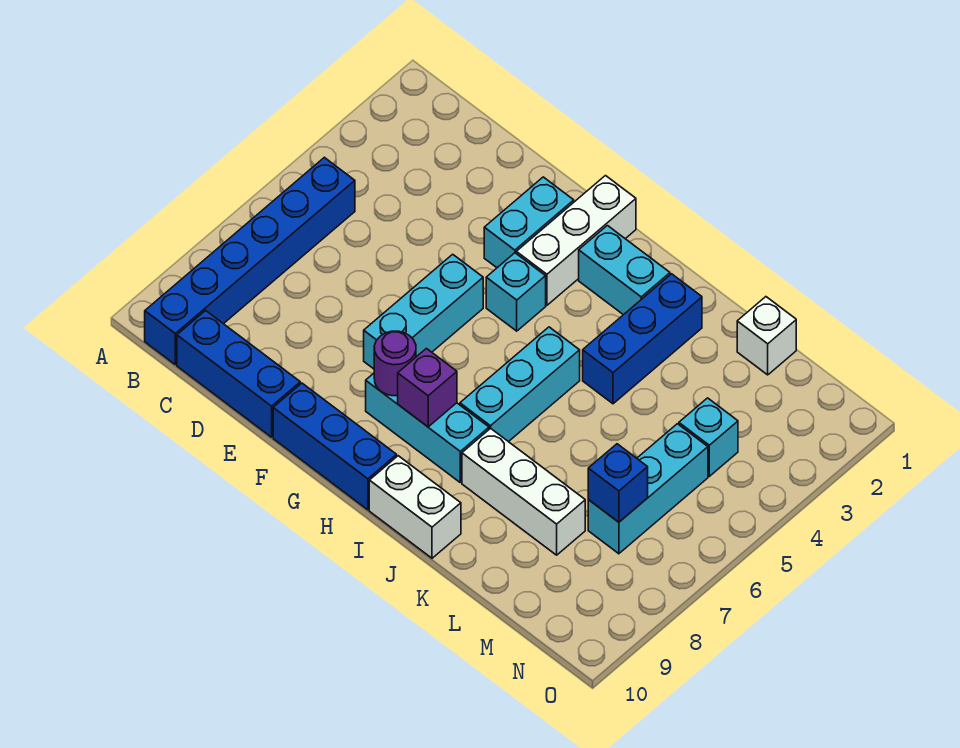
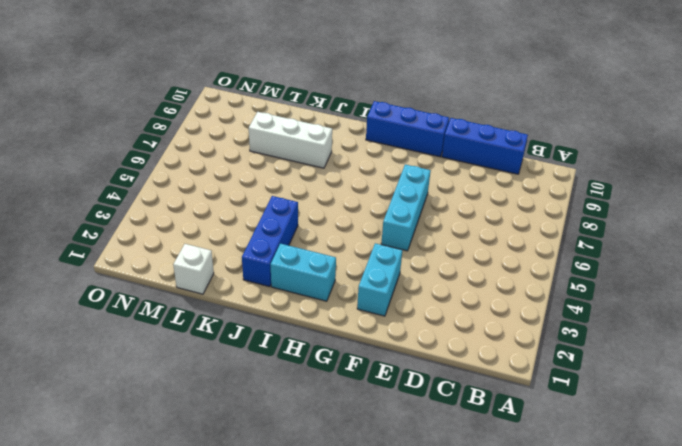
none -> blue brick B5:B10 level 1
none -> white brick G1:G3 level 1
none -> cyan brick G4 level 1

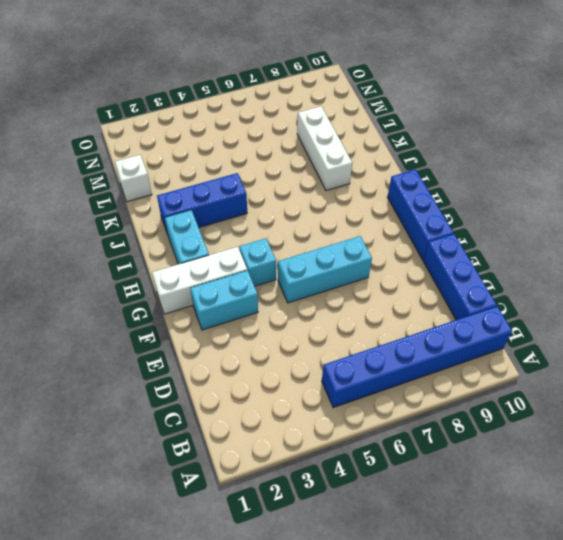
none -> cyan brick G8:I8 level 1
none -> cyan brick I5:I7 level 1
none -> white brick I10:J10 level 1

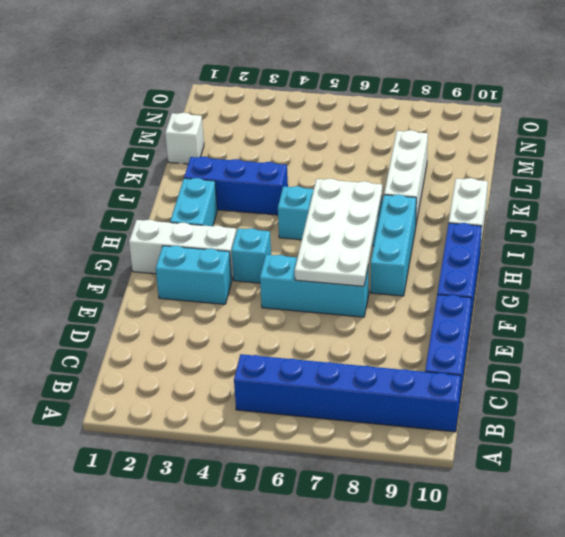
white plate F6:I7 level 2 -> none
none -> cyan brick M4 level 1
none -> cyan brick M5:M7 level 1
none -> purple round brick G8 level 2

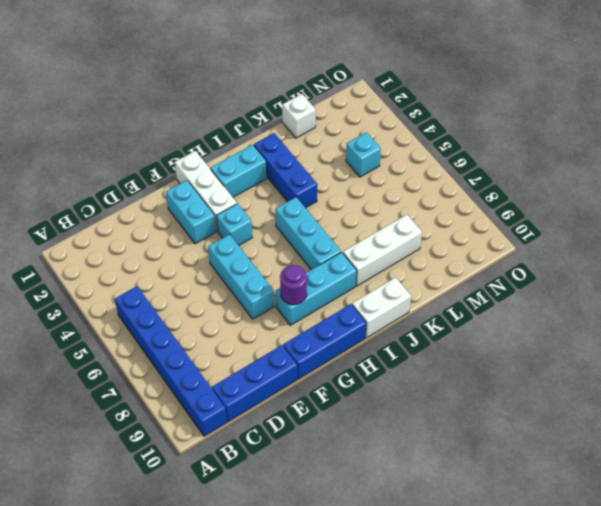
none -> cyan brick M5:M7 level 1
none -> purple brick H8 level 2
none -> blue brick M7 level 2

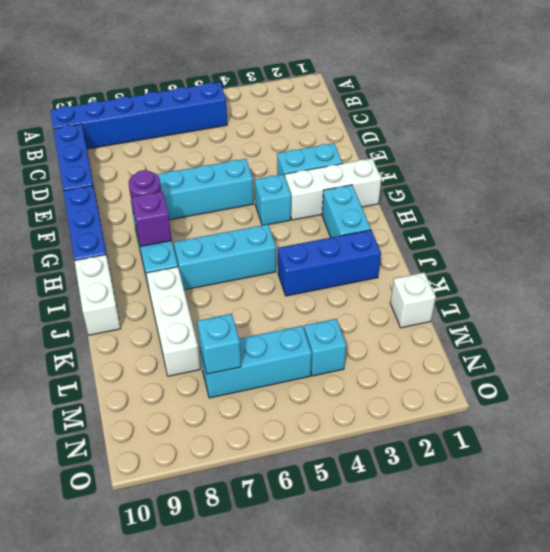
cyan brick M7 level 2 -> blue brick M7 level 2

